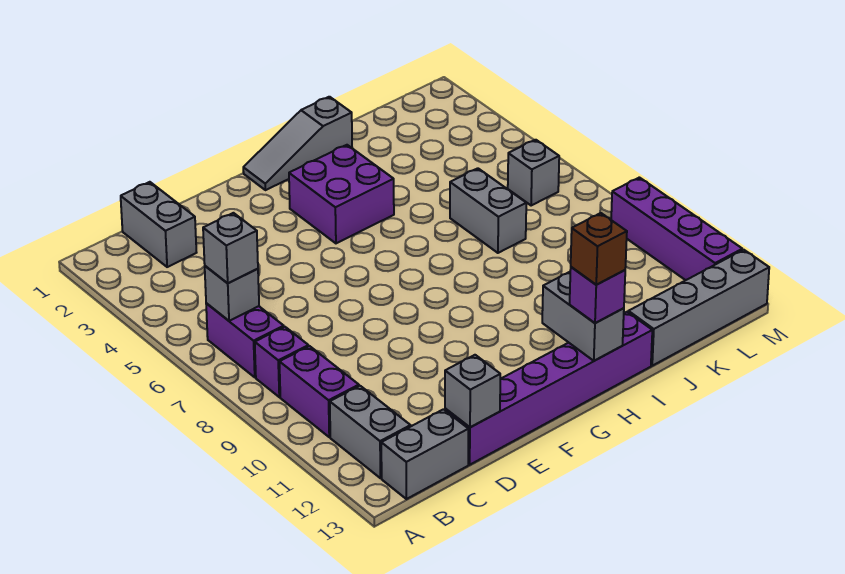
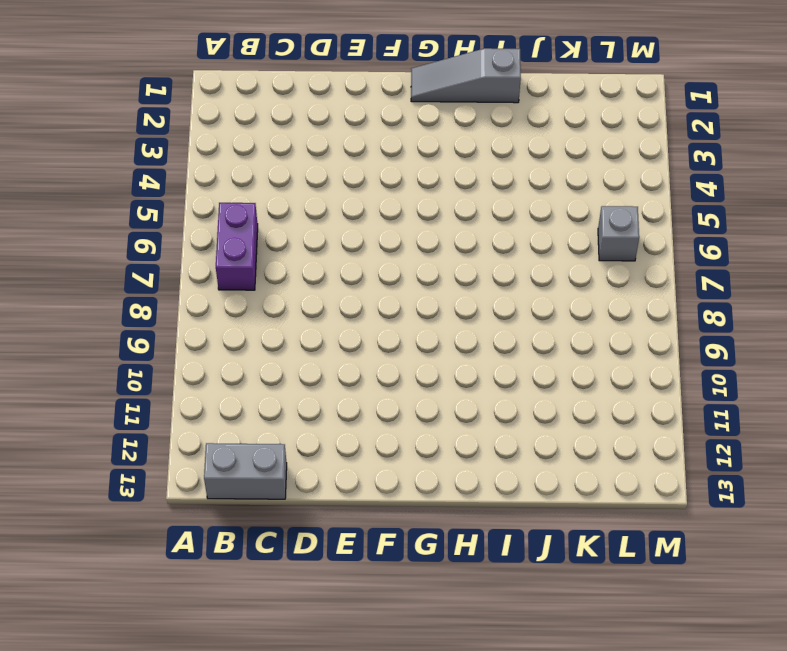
none -> purple brick B8 level 1
none -> purple brick B9:B10 level 1
none -> grey brick B11:B12 level 1

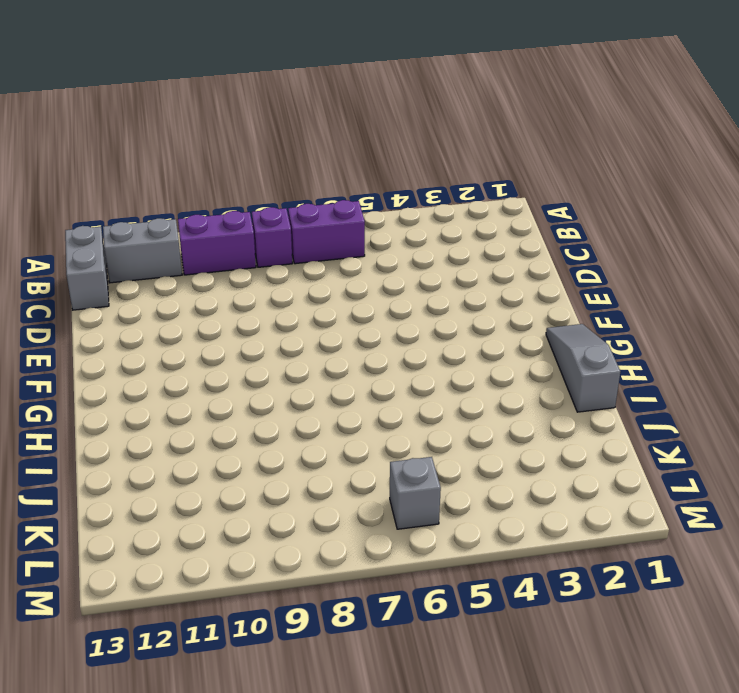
none -> grey brick C1:C2 level 1
none -> purple brick D13:I13 level 1
none -> purple brick G3:H4 level 1

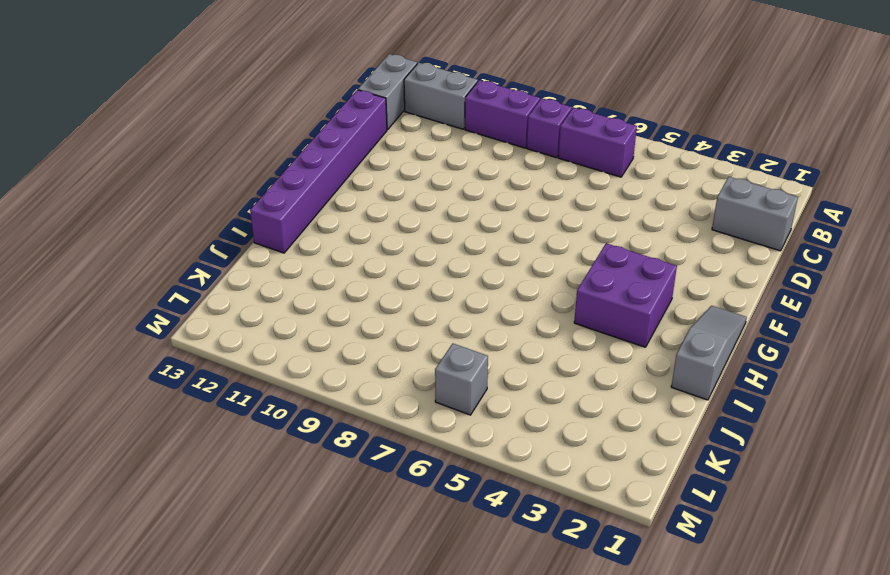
none -> grey brick J6:J7 level 1
none -> grey brick J13:M13 level 1
none -> purple brick M9:M12 level 1

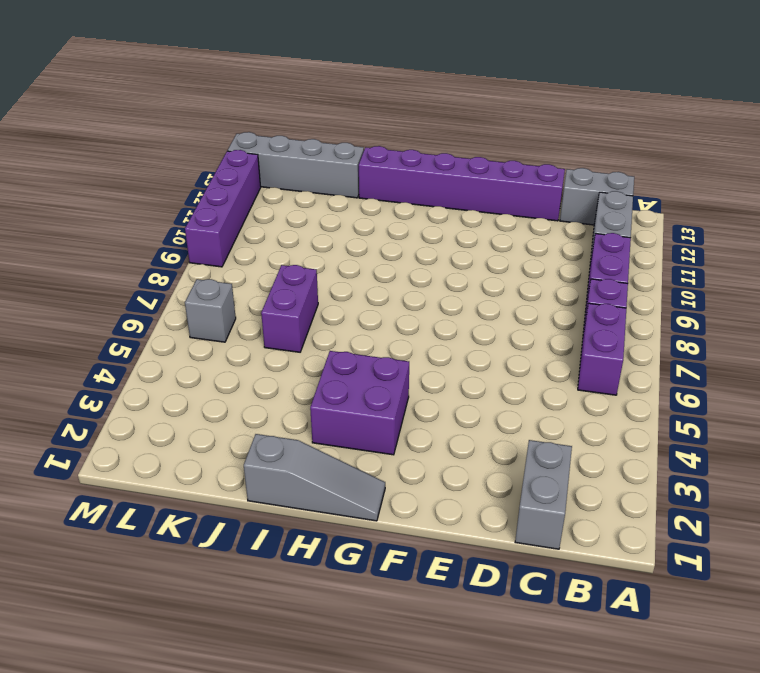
purple brick J6:J7 level 1 -> grey brick J6:J7 level 1
none -> grey brick B6 level 2
none -> grey brick D13 level 2
none -> grey brick H12:H13 level 2

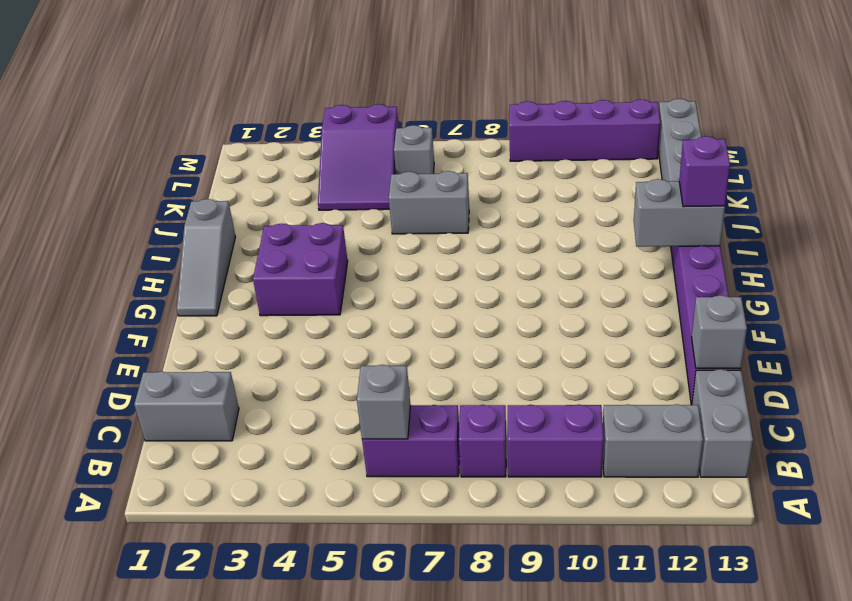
purple slope K4:M5 level 1 top M -> none
none -> grey brick B6 level 3
none -> brown brick H13 level 4

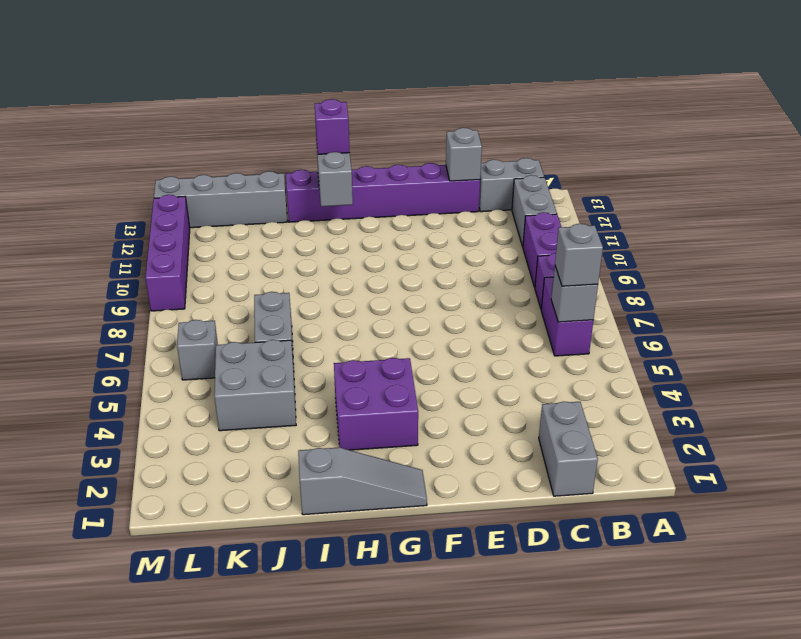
grey brick J4:K5 level 1 -> none
none -> brown brick H13 level 4

